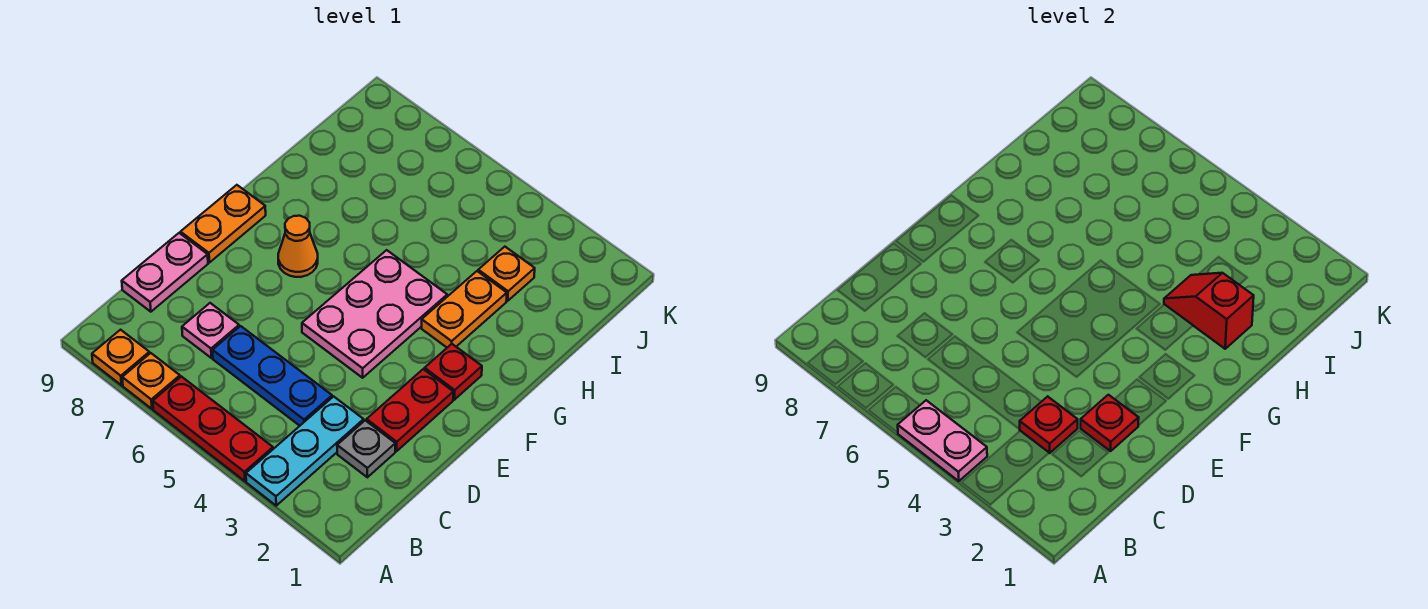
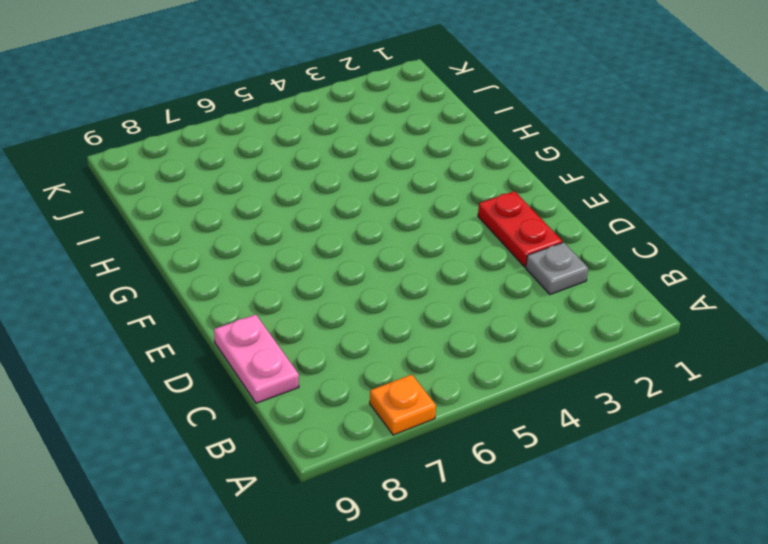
none -> cyan plate A3:C3 level 1
none -> red plate A4:A6 level 1
none -> orange plate A8 level 1

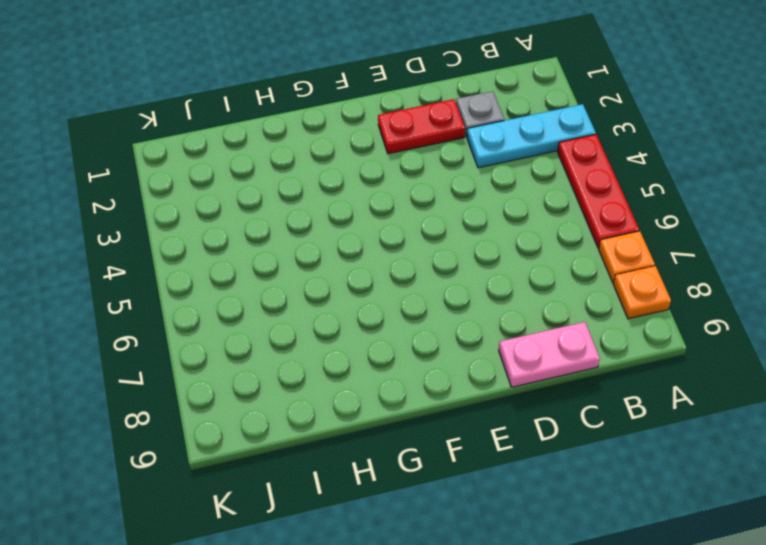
none -> blue plate C4:C6 level 1
none -> pink plate C7 level 1
none -> pink plate E4:G5 level 1

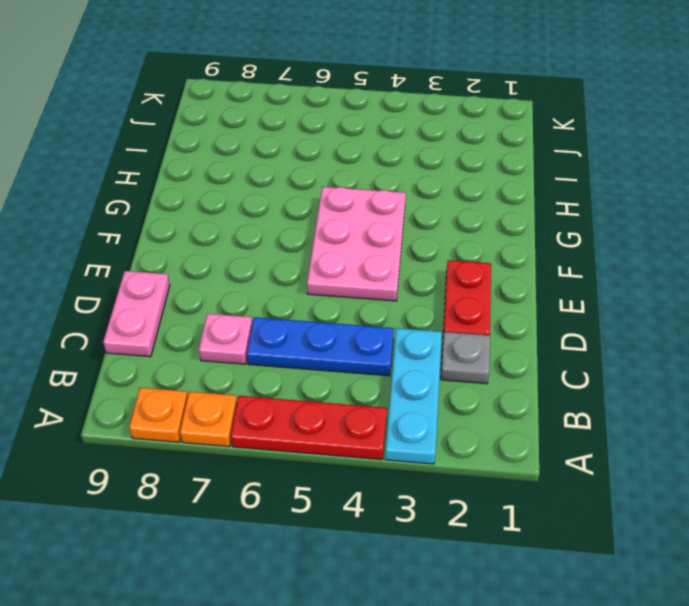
none -> orange plate E9:F9 level 1
none -> red plate F2 level 1
none -> orange cone F7 level 1

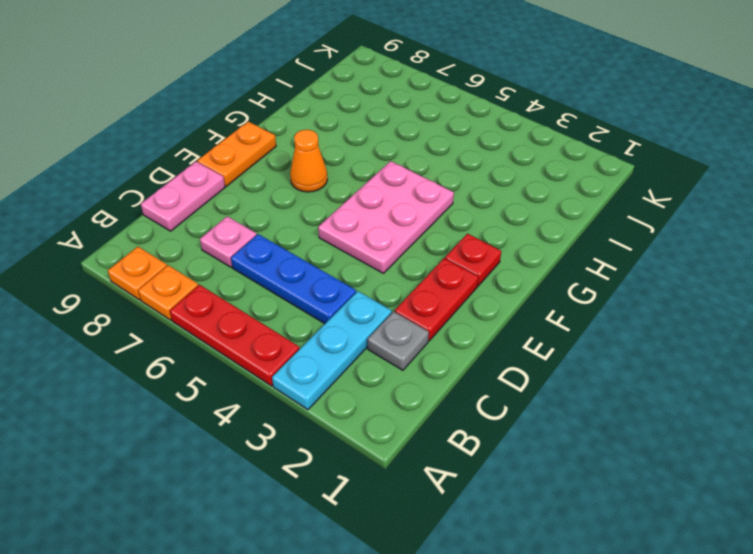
none -> orange plate G3:H3 level 1
none -> orange plate I3 level 1
none -> pink plate A4:A5 level 2

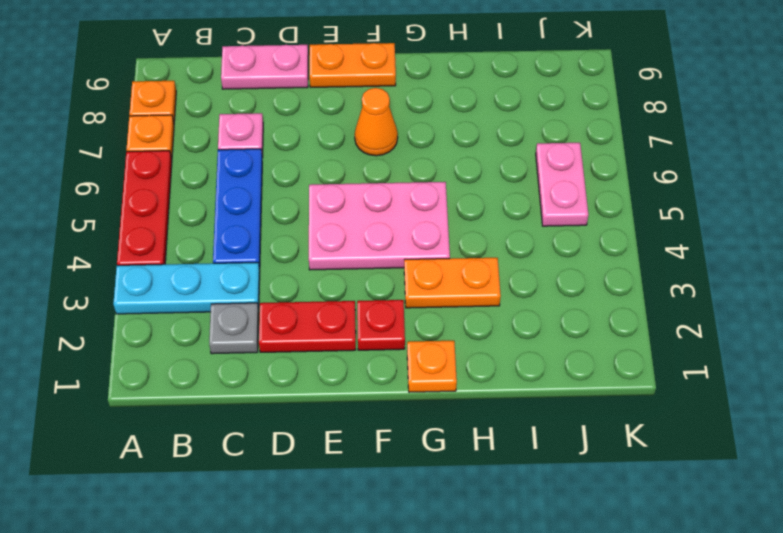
orange plate G1 level 1 -> orange plate I3 level 1
pink plate J5:J6 level 1 -> pink plate A4:A5 level 2
none -> red plate C3 level 2
none -> red plate D2 level 2
none -> red slope H2:H3 level 2 top 2

